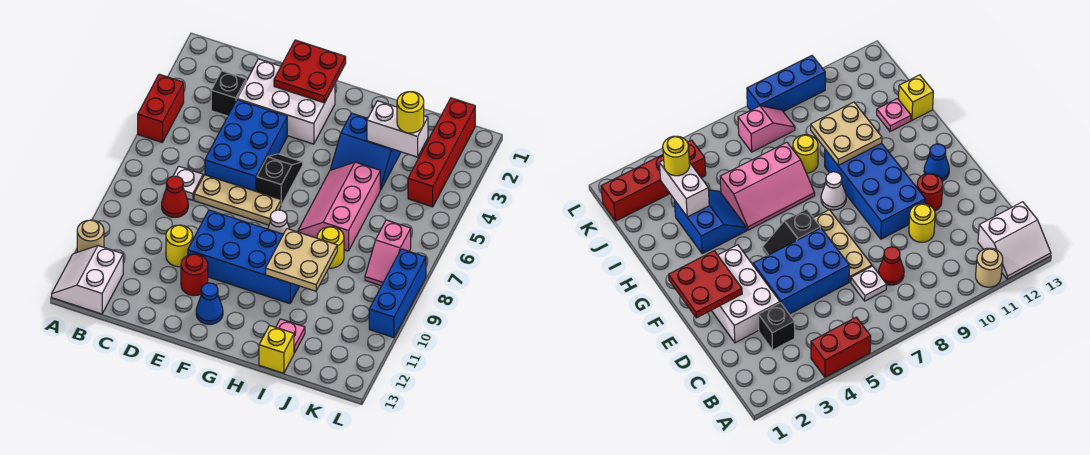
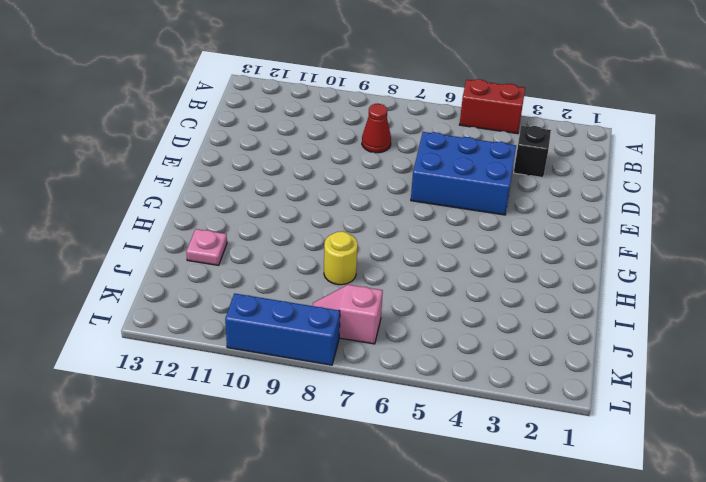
none -> tan round brick A11 level 1
none -> white slope A12:B13 level 1 top B
none -> white plate C7 level 1

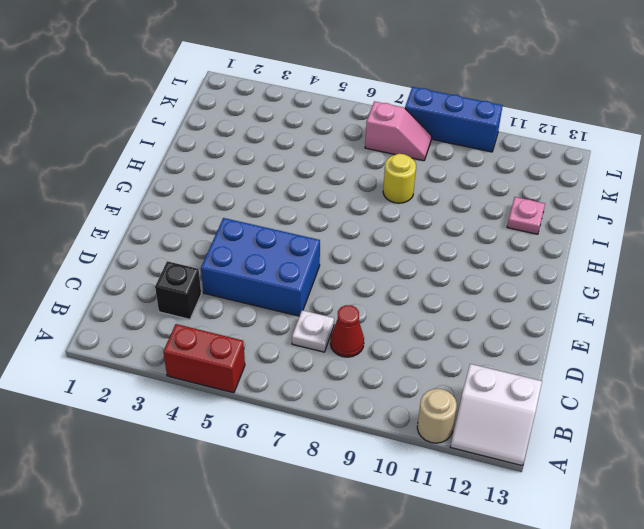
none -> white brick D2:F3 level 1
none -> tan plate D7:F7 level 1
none -> yellow round brick D10 level 1

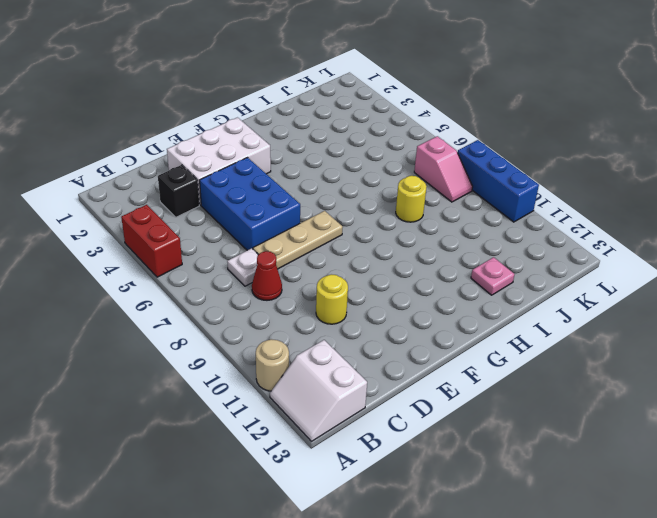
none -> blue brick E9:H10 level 1
none -> red round brick E11 level 1
none -> black slope F5:F6 level 1 top 6

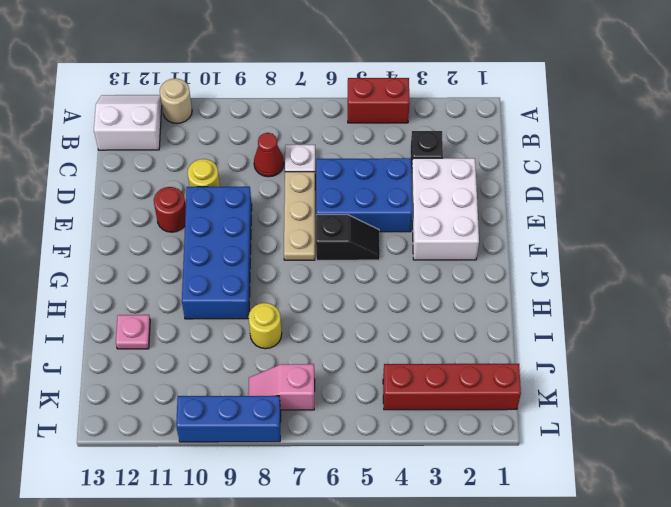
none -> blue cone F12 level 1
none -> white cone G8 level 1
none -> blue slope H3:I4 level 1 top 3

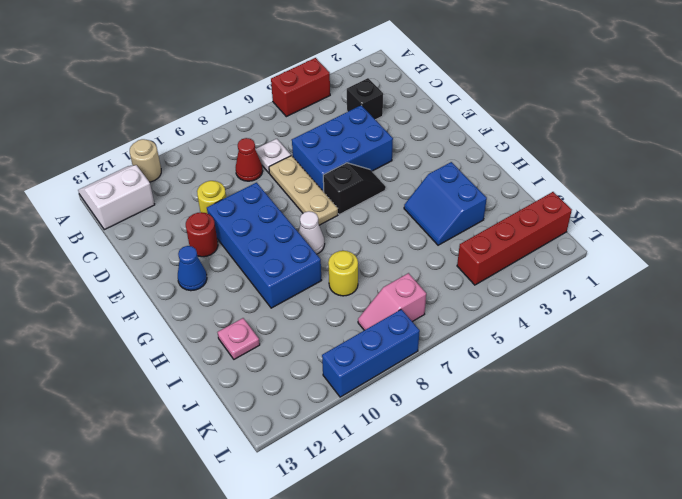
none -> white brick D2:F3 level 1
none -> pink slope H5:I7 level 1 top I
none -> yellow brick I13 level 1

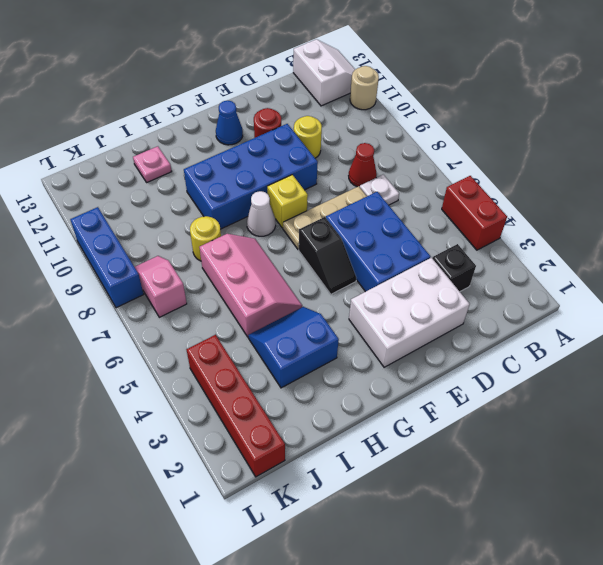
yellow brick F8 level 1 -> yellow brick I13 level 1
none -> red plate E1:F2 level 2
none -> tan plate H9:I10 level 2
none -> white brick I3:J3 level 2

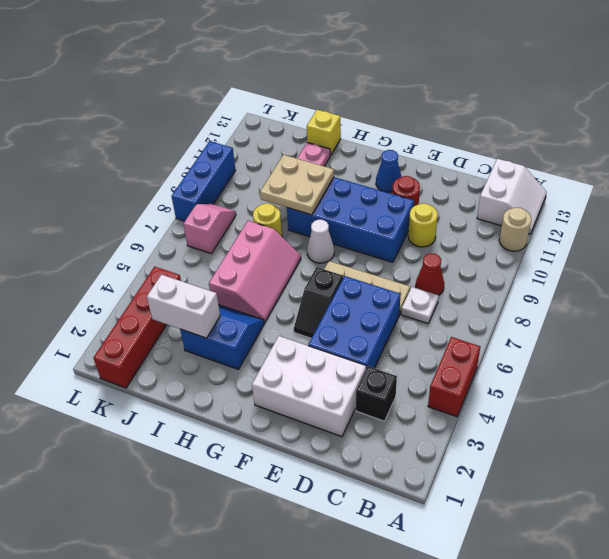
none -> red plate E1:F2 level 2
none -> yellow round brick J3 level 3

